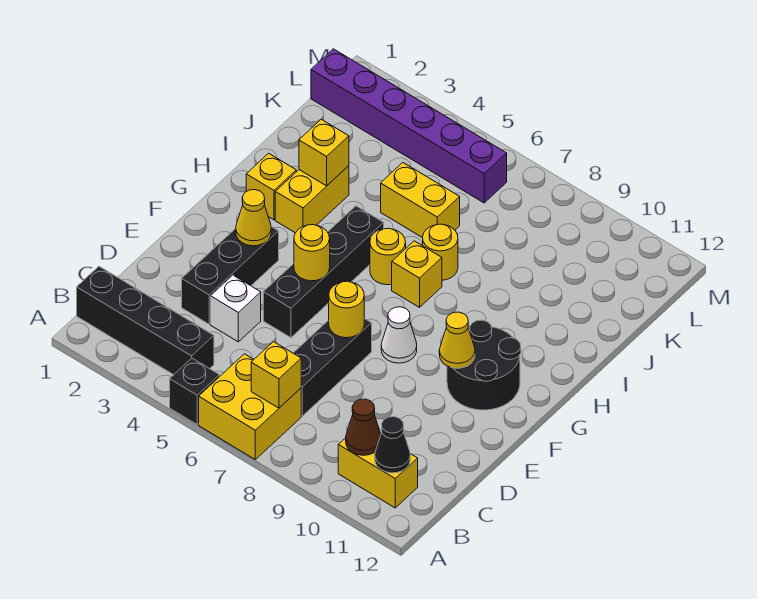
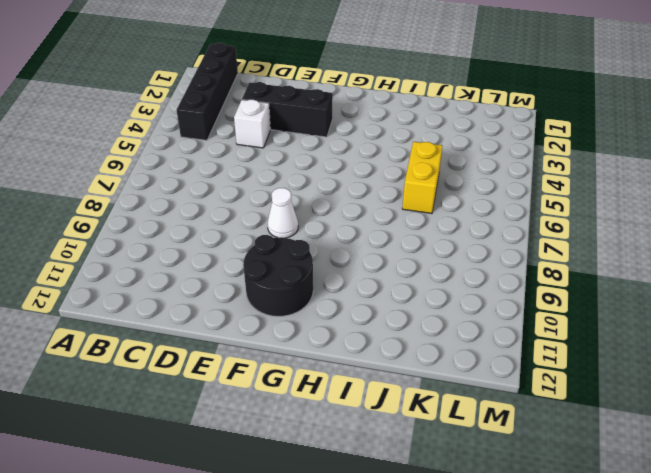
none -> black brick A5 level 1
none -> yellow brick A6:B7 level 1
none -> yellow brick B10:B11 level 1

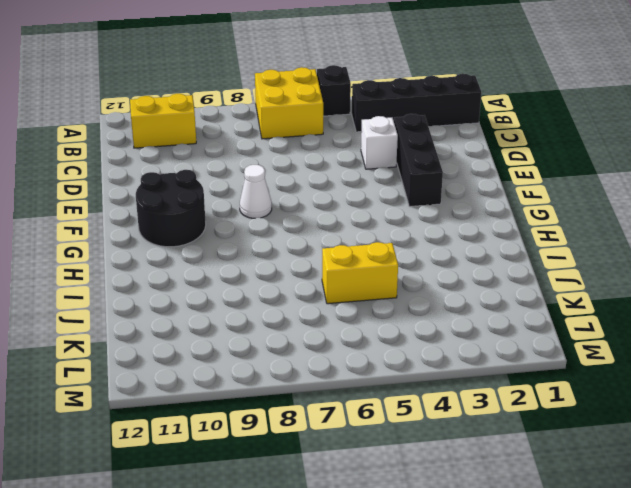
none -> black brick C7:E7 level 1
none -> black brick E5:H5 level 1
none -> yellow brick H2 level 1

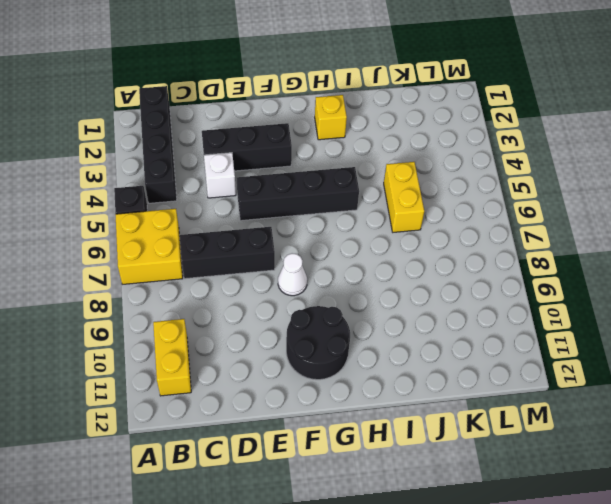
none -> yellow brick H3:I3 level 1
none -> yellow round brick H6 level 1
none -> yellow brick H7 level 1

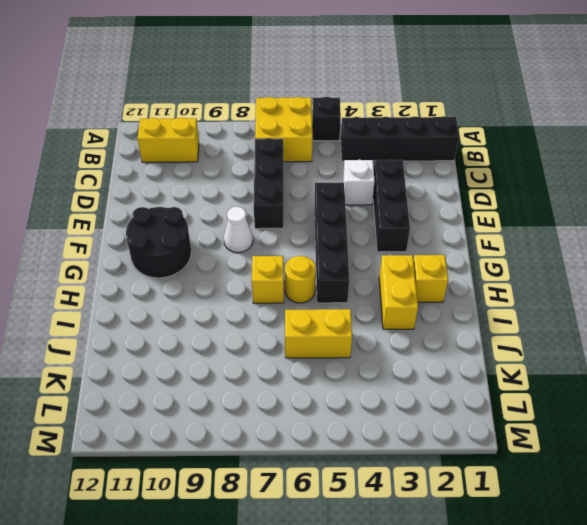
none -> yellow round brick I7 level 1
none -> purple brick L1:L6 level 1
none -> yellow brick B7 level 2

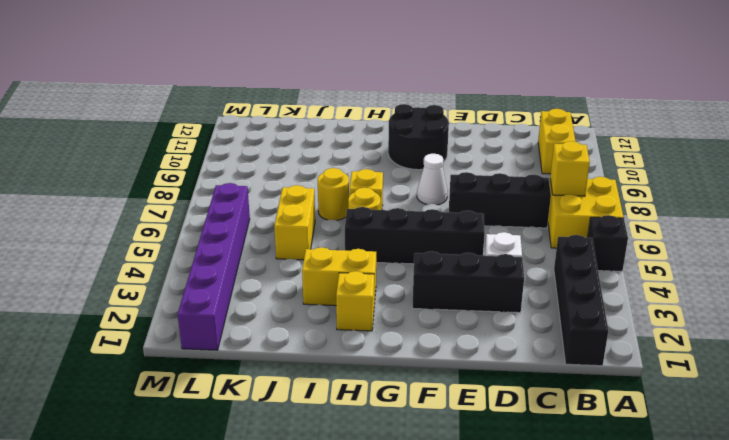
none -> brown cone B10 level 2
none -> black cone B11 level 2
none -> yellow round brick E7 level 2

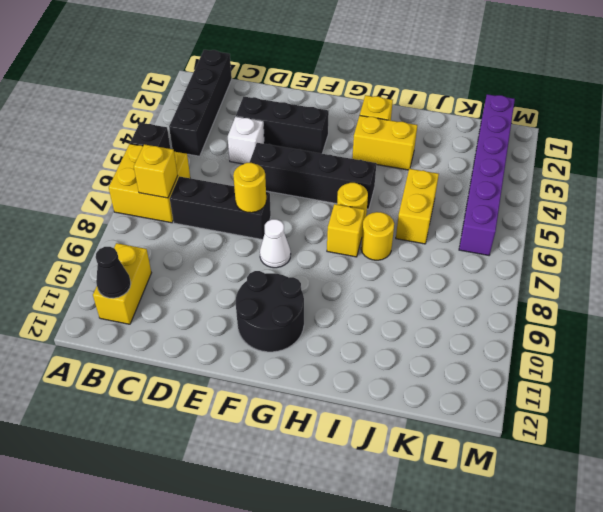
none -> brown cone B10 level 2
none -> yellow cone F3 level 2
none -> yellow round brick F5 level 2

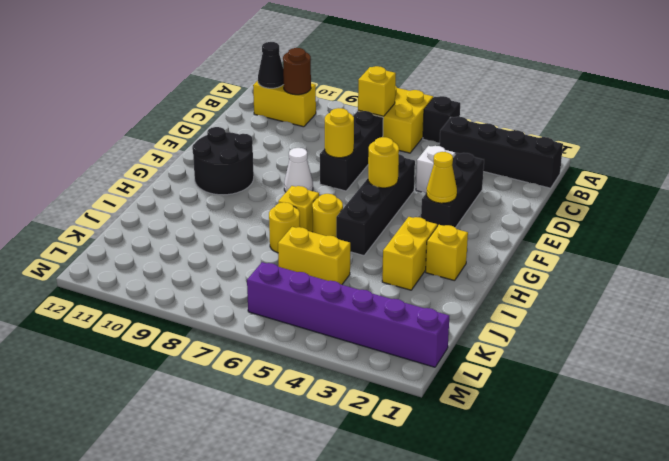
brown round brick B10 level 2 -> brown cone B10 level 2
none -> yellow cone F10 level 2
none -> yellow brick I3 level 2

